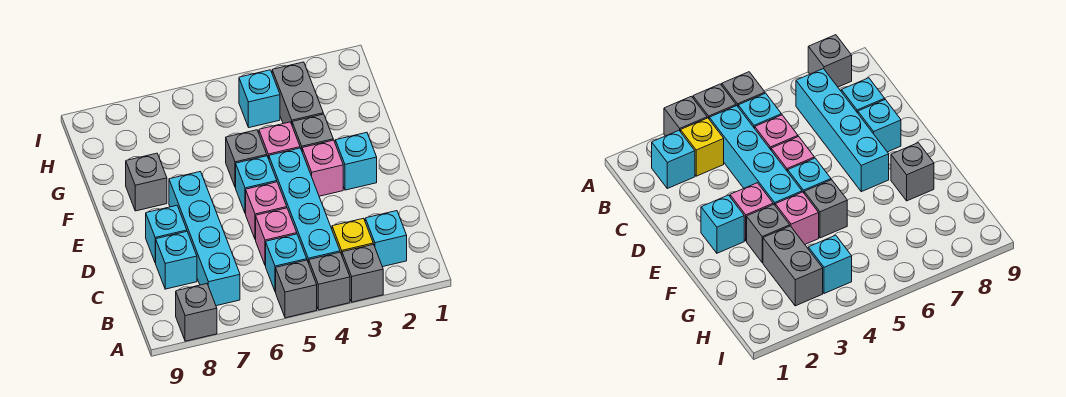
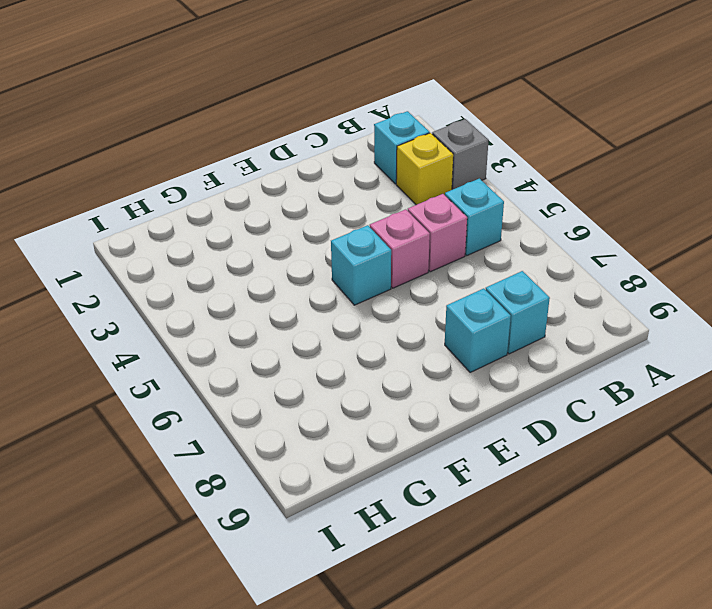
none -> grey brick A4 level 1
none -> grey brick A5 level 1
none -> grey brick A8 level 1

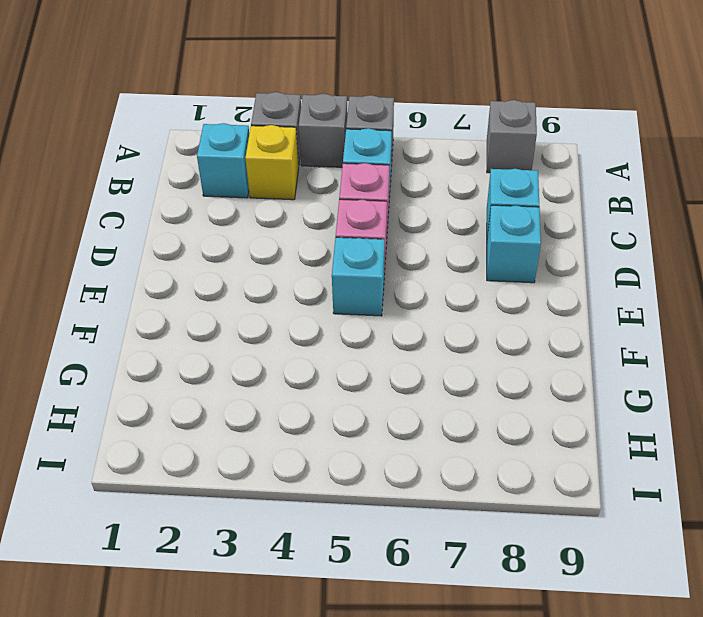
none -> cyan brick B4:E4 level 1
none -> cyan brick B7:E7 level 1
none -> cyan brick E2 level 1

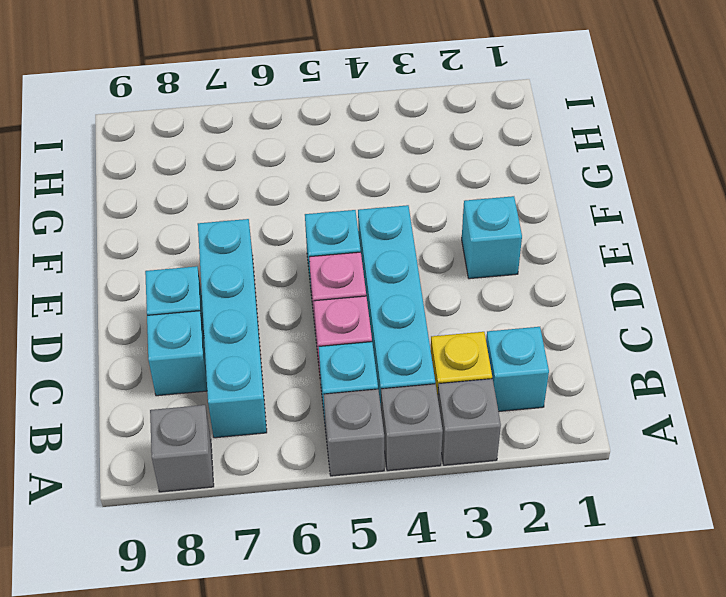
none -> pink brick E3 level 1
none -> grey brick F3 level 1
none -> pink brick F4 level 1

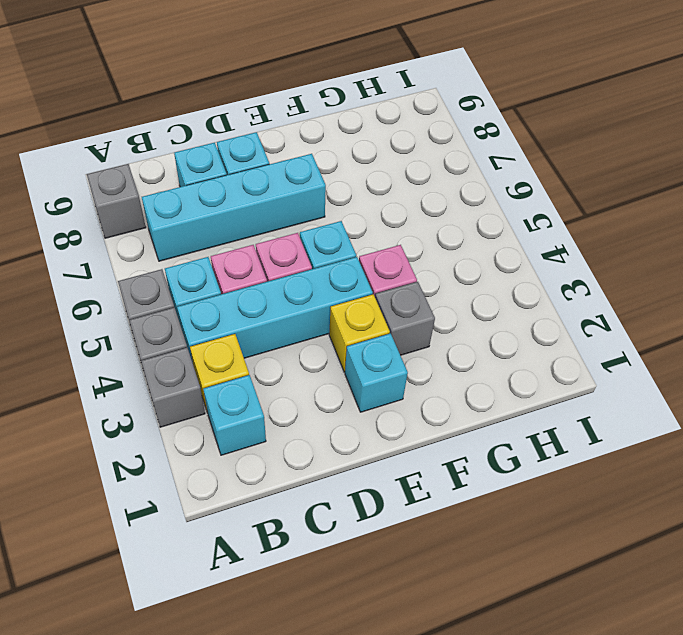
yellow brick E3 level 1 -> pink brick E3 level 1
none -> grey brick F5 level 1
none -> grey brick F8 level 1
none -> grey brick G3:H3 level 1

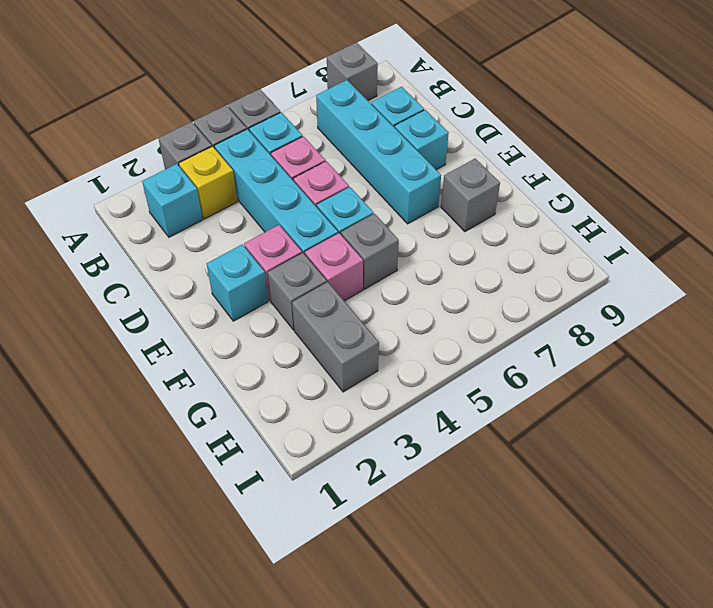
none -> cyan brick H4 level 1

